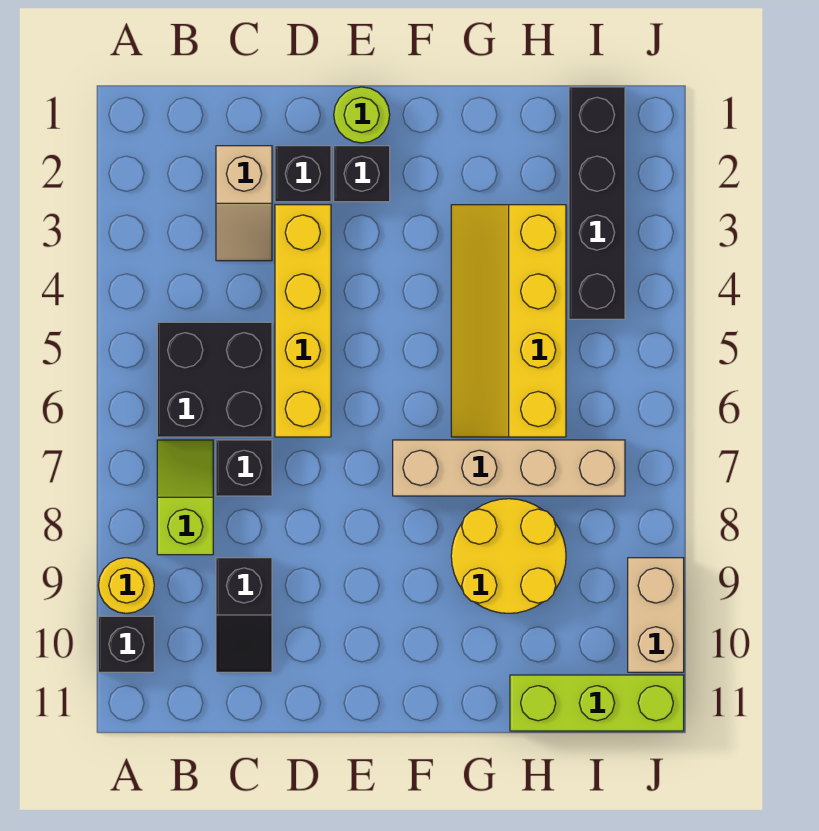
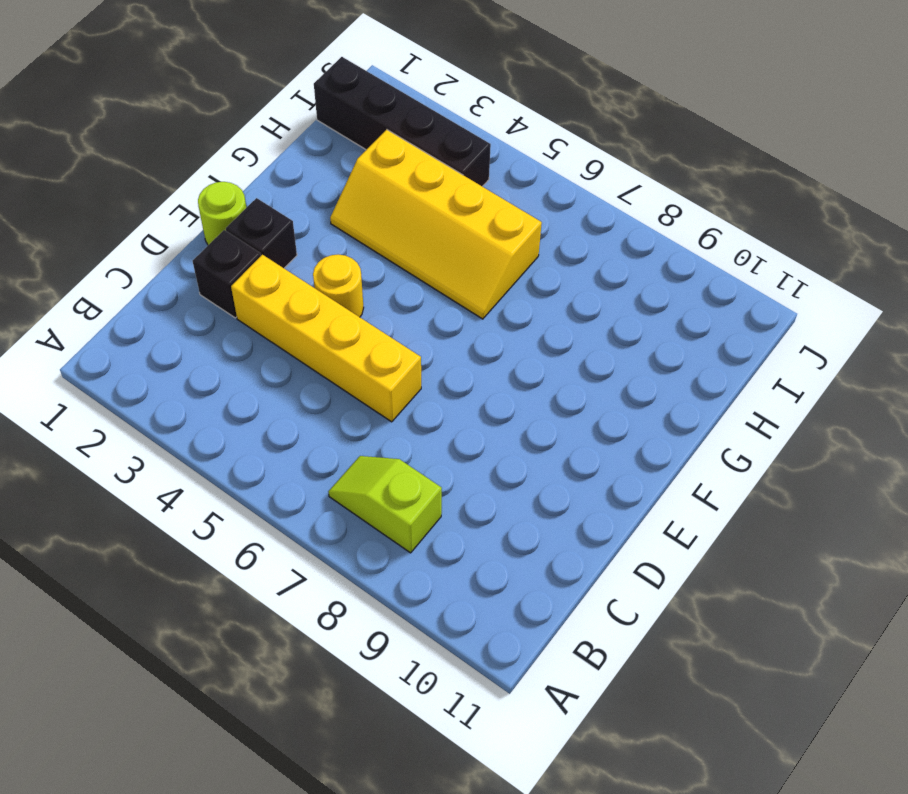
yellow round brick E4 level 1 -> yellow round brick A9 level 1
none -> black brick A10 level 1
none -> black brick B5:C6 level 1
none -> tan slope C2:C3 level 1 top 2

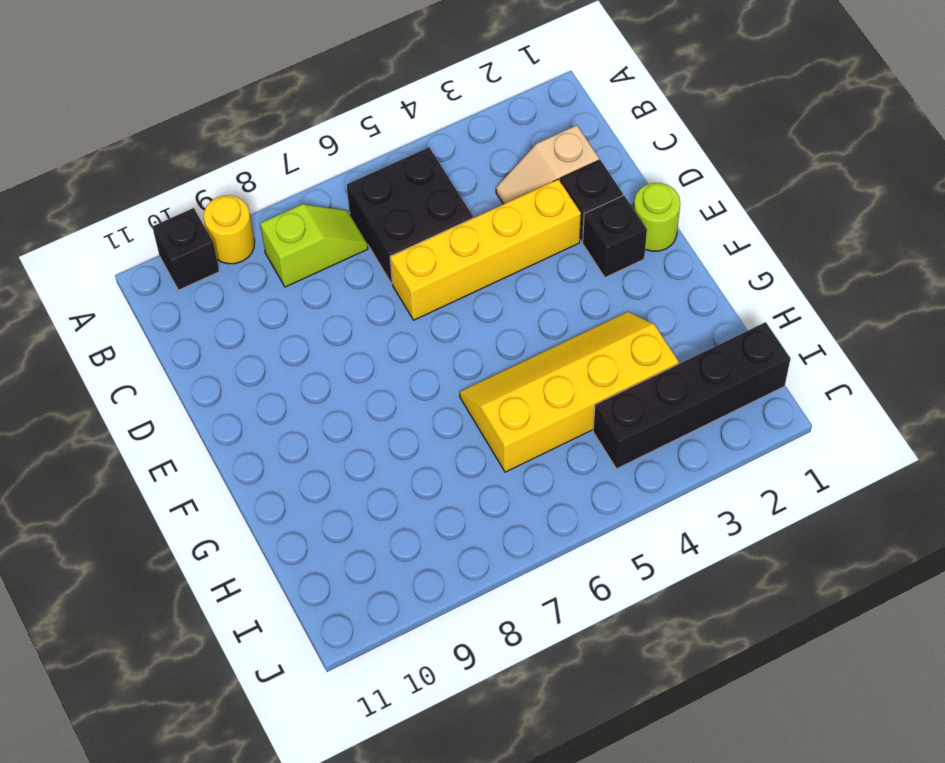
none -> black brick C7 level 1
none -> black slope C9:C10 level 1 top 9
none -> tan brick F7:I7 level 1

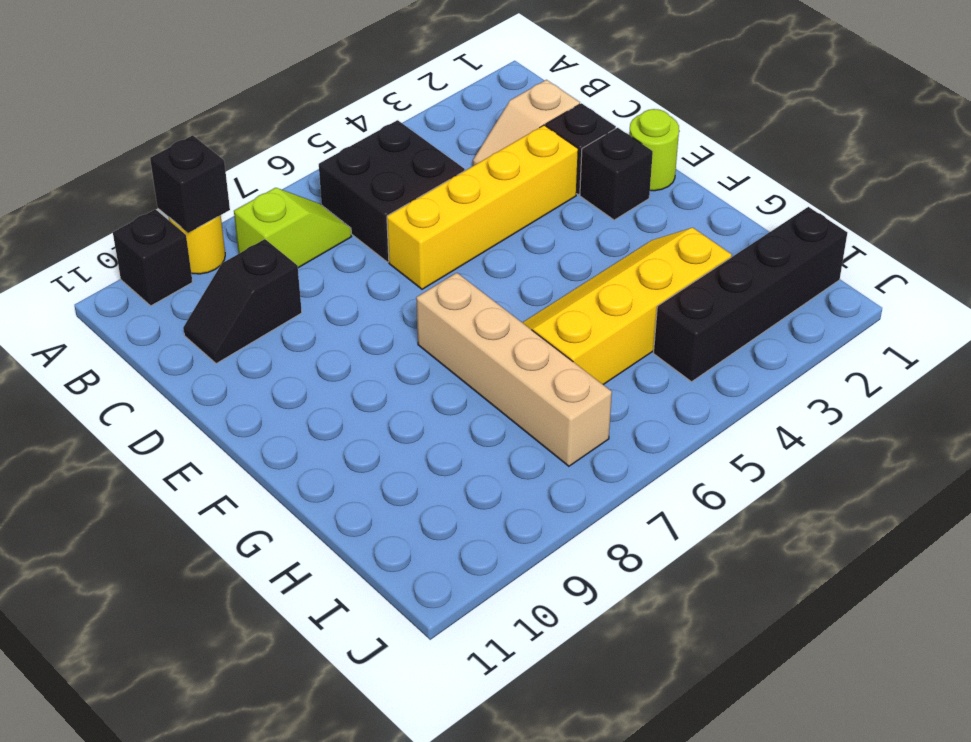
black brick A9 level 2 -> black brick C7 level 1
none -> yellow round brick G8:H9 level 1
none -> lime brick H11:J11 level 1
none -> tan brick J9:J10 level 1

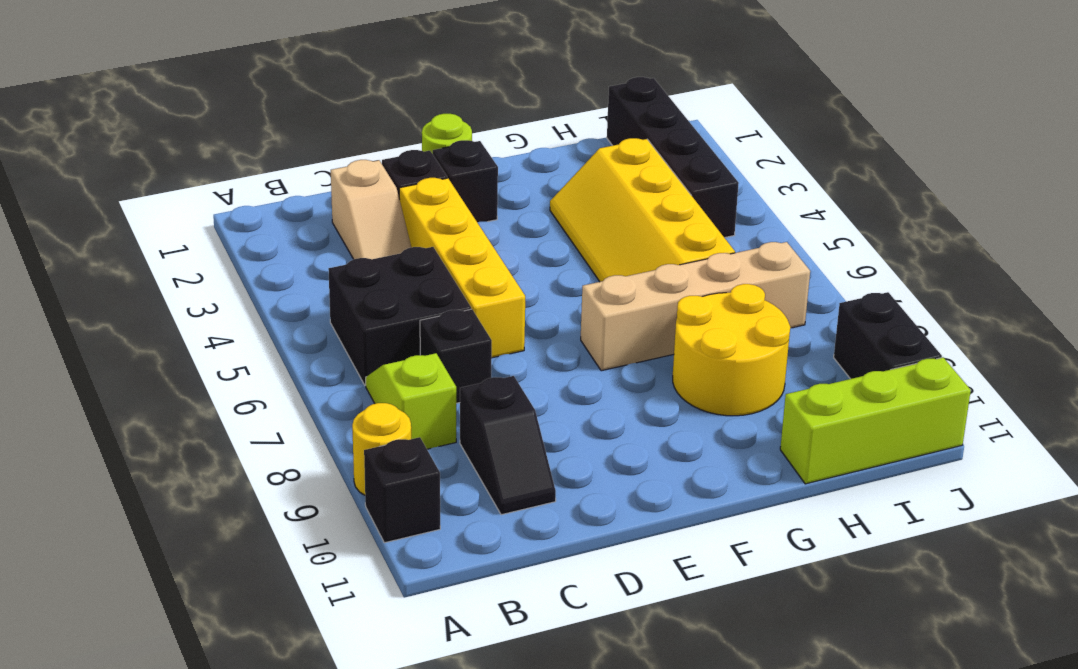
black brick J9:J10 level 1 -> tan brick J9:J10 level 1

